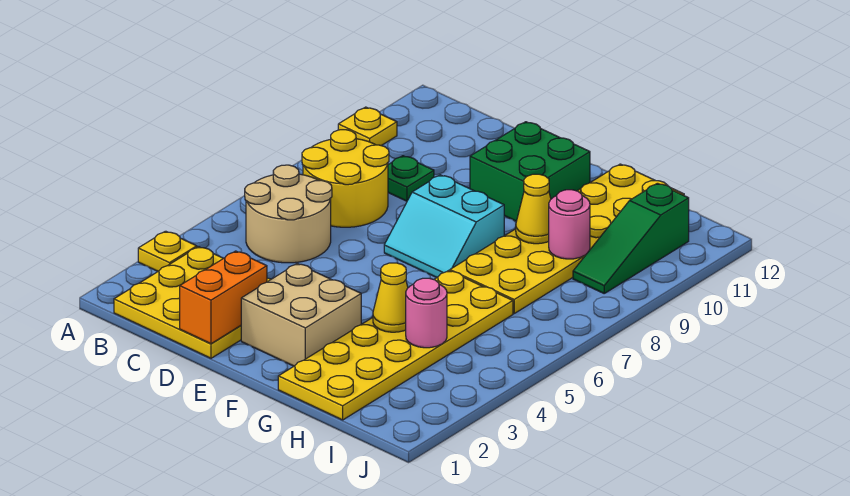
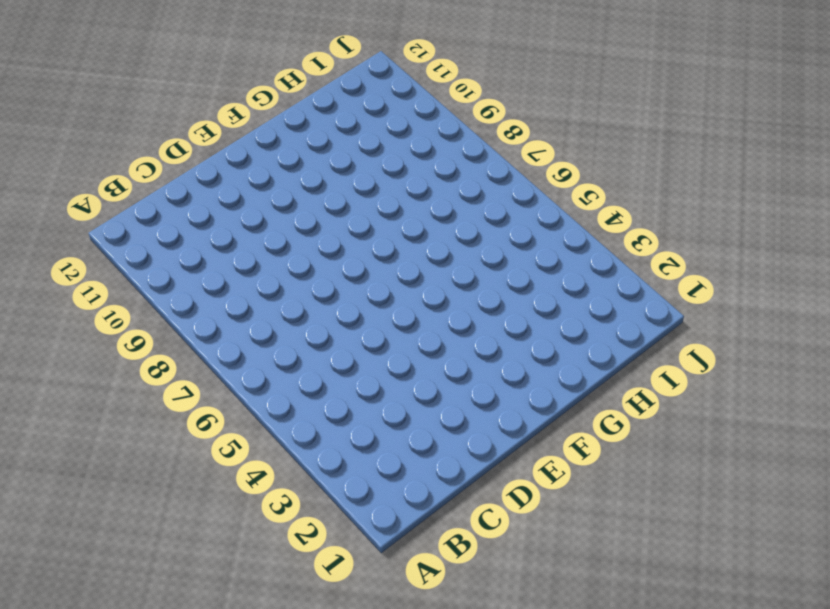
none -> yellow plate A3 level 1
none -> yellow plate A10 level 1
none -> yellow plate B1:D3 level 1

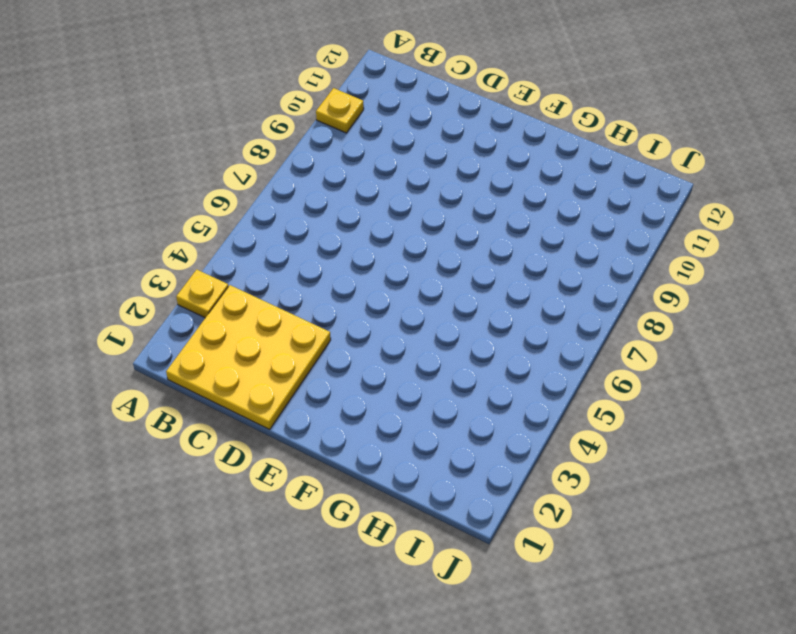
none -> tan round brick B5:C6 level 1
none -> yellow round brick B7:C8 level 1
none -> green plate C9 level 1

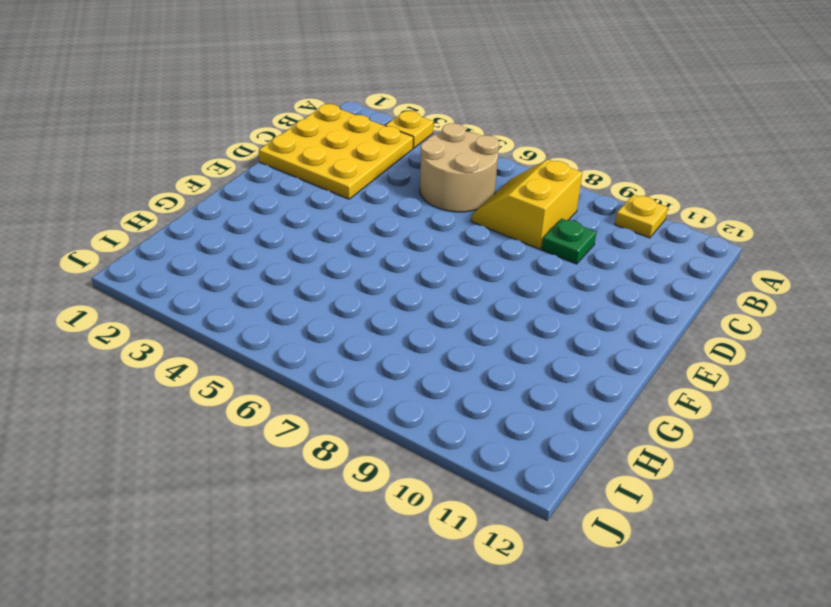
yellow slope B7:C8 level 1 top 8 -> yellow round brick B7:C8 level 1
none -> tan brick E2:F3 level 1
none -> cyan slope E7:F8 level 1 top 8
none -> green brick E10:F11 level 1

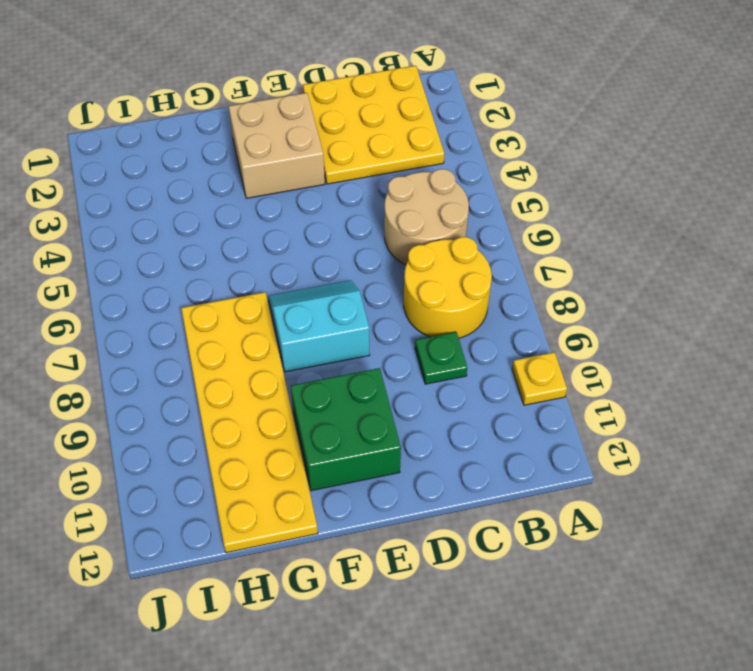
none -> yellow plate A3 level 1
none -> yellow plate G1:H6 level 1
none -> green slope I9:I11 level 1 top 11

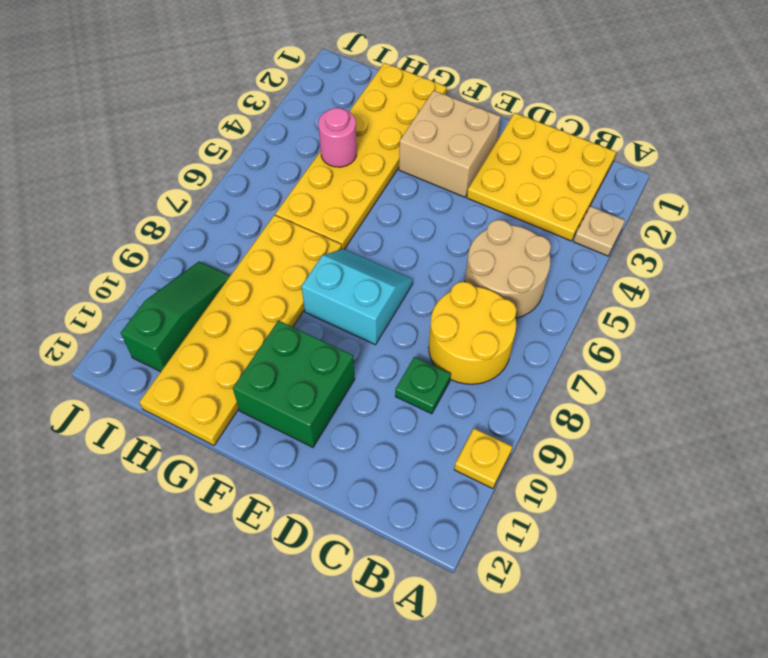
tan plate A3 level 1 -> yellow plate A3 level 1
none -> orange brick D1:D2 level 2
none -> yellow cone G4 level 2
none -> yellow cone G9 level 2

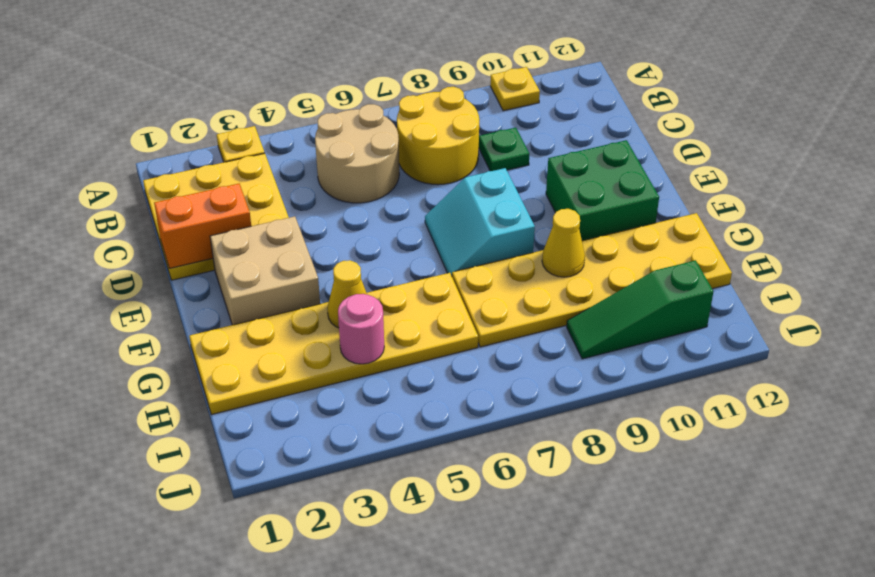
none -> pink round brick H9 level 2

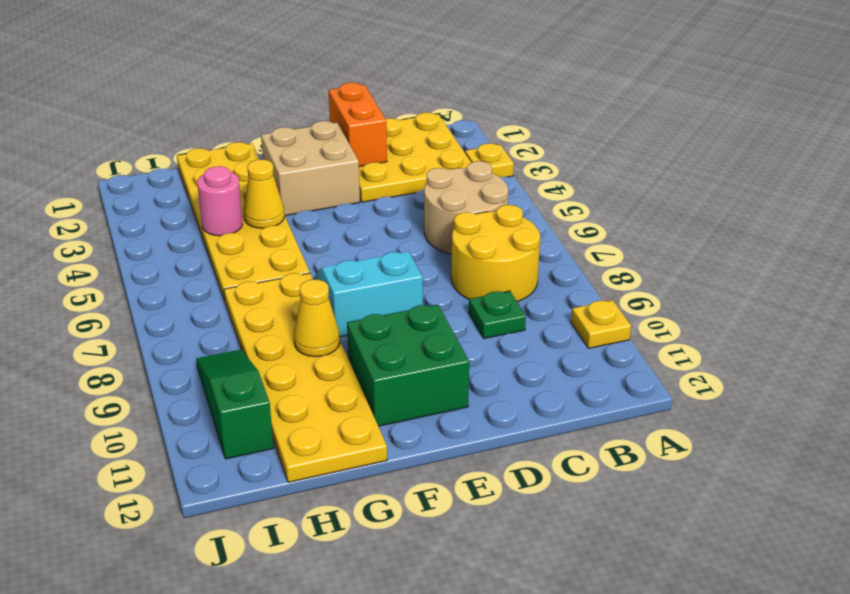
none -> pink round brick H9 level 2

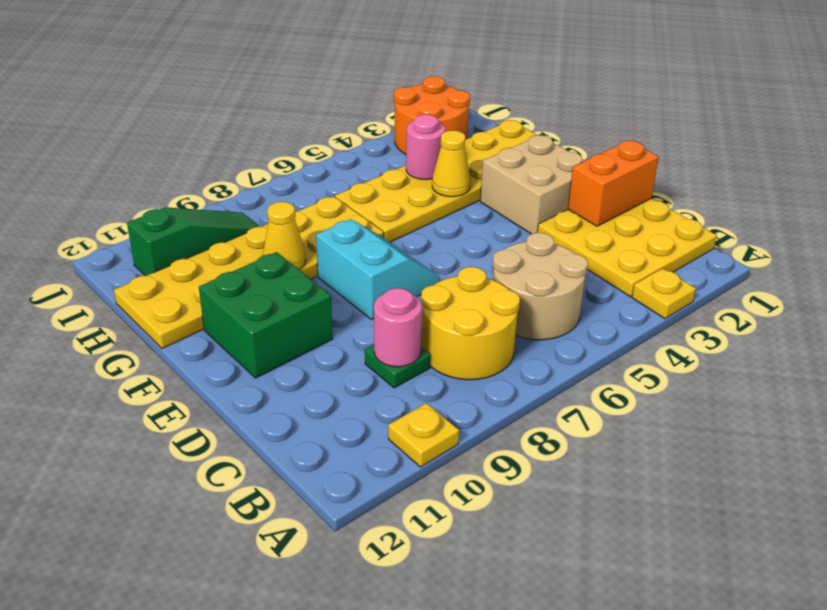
pink round brick C9 level 2 -> pink round brick H9 level 2
orange round brick I2:J3 level 1 -> none

